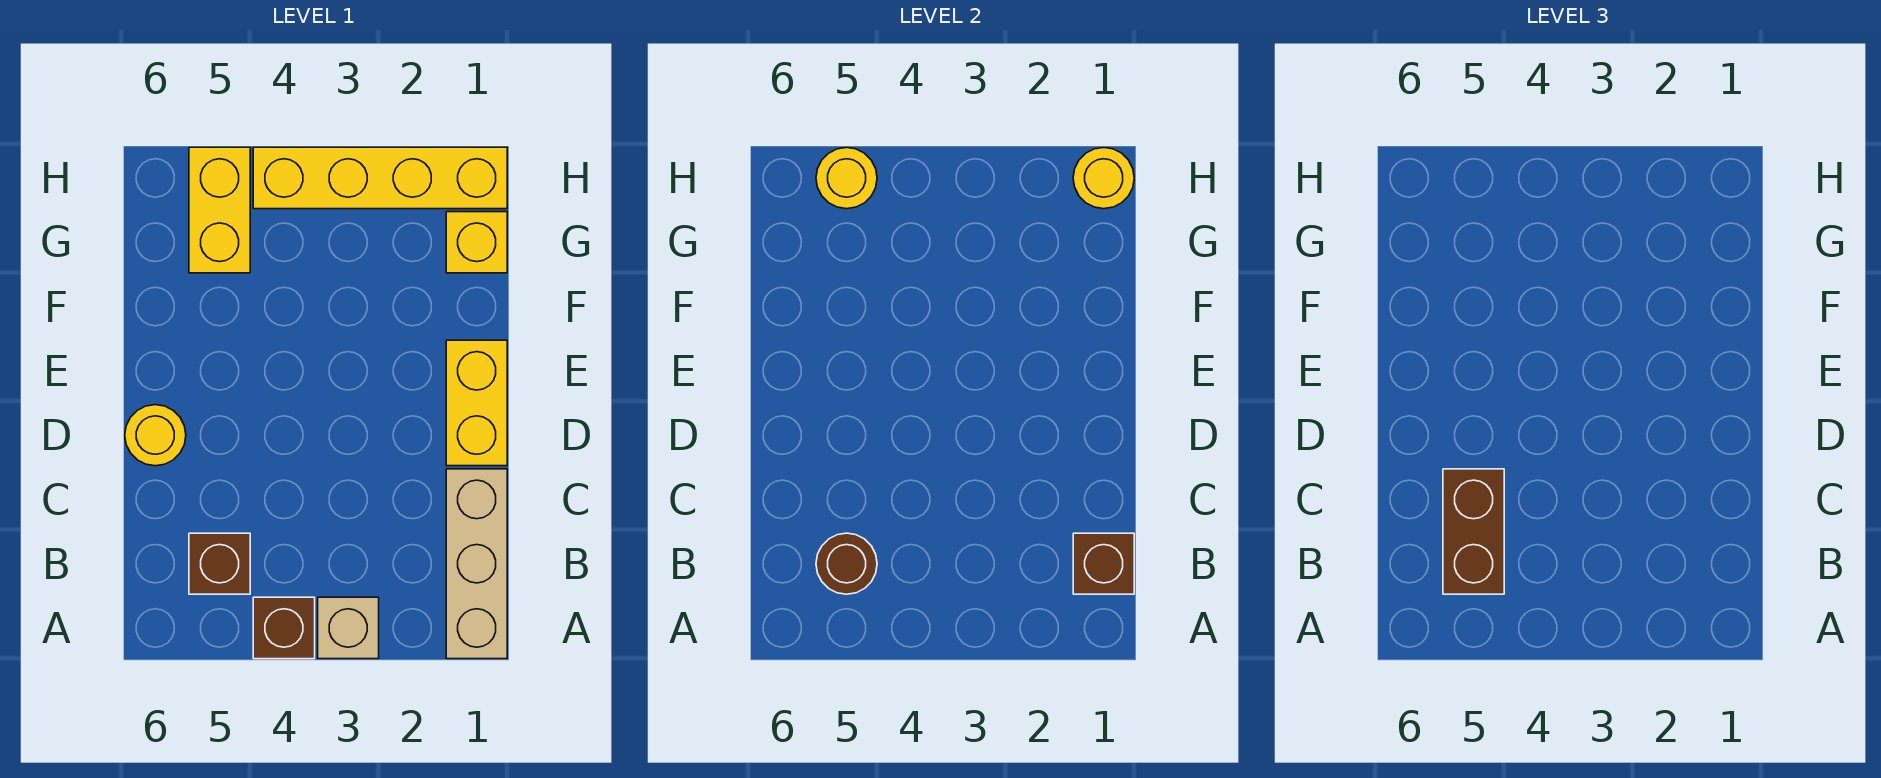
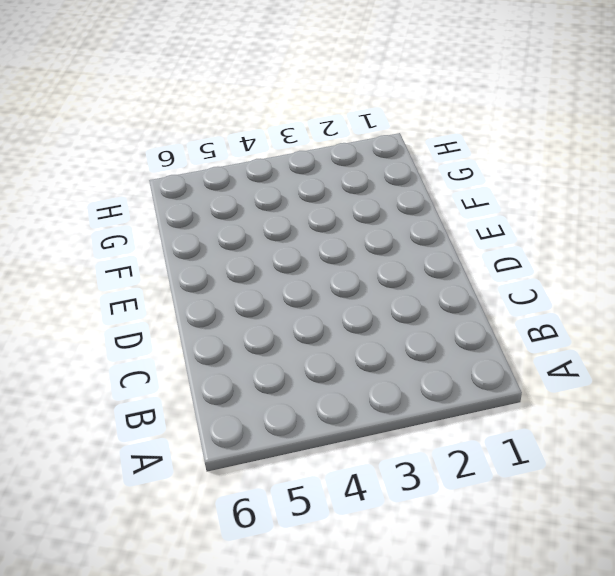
none -> tan brick A1:C1 level 1
none -> tan brick A3 level 1
none -> brown brick A4 level 1

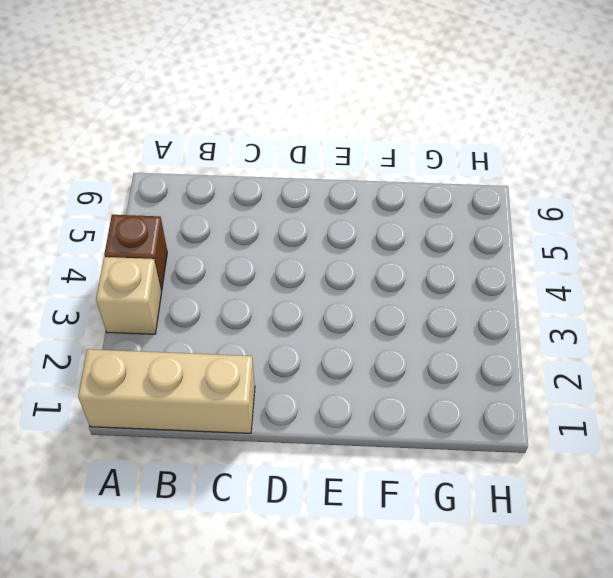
none -> brown brick B5 level 1
none -> yellow brick D1:E1 level 1
none -> yellow round brick D6 level 1

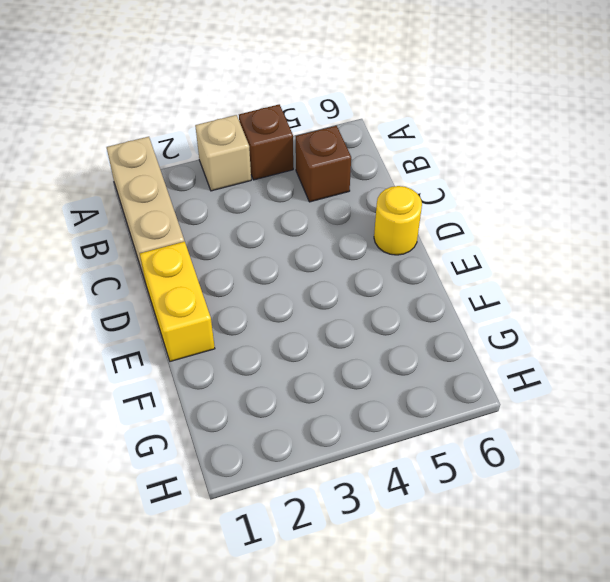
none -> yellow brick G1 level 1
none -> yellow brick G5:H5 level 1
none -> yellow brick H1:H4 level 1

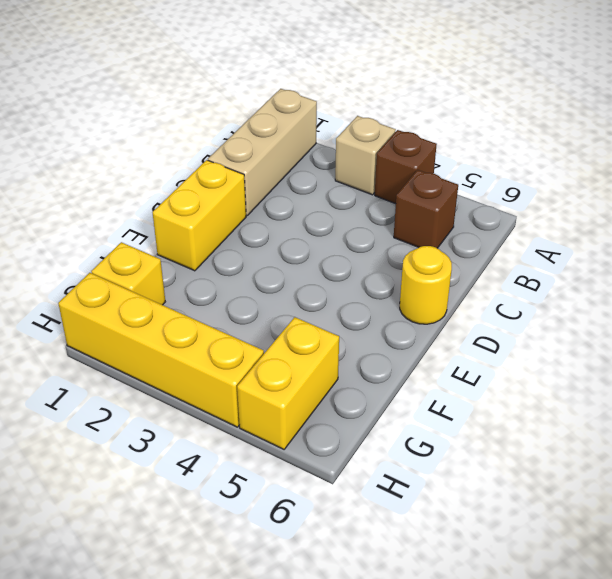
none -> brown brick B1 level 2
none -> brown round brick B5 level 2
none -> yellow round brick H1 level 2

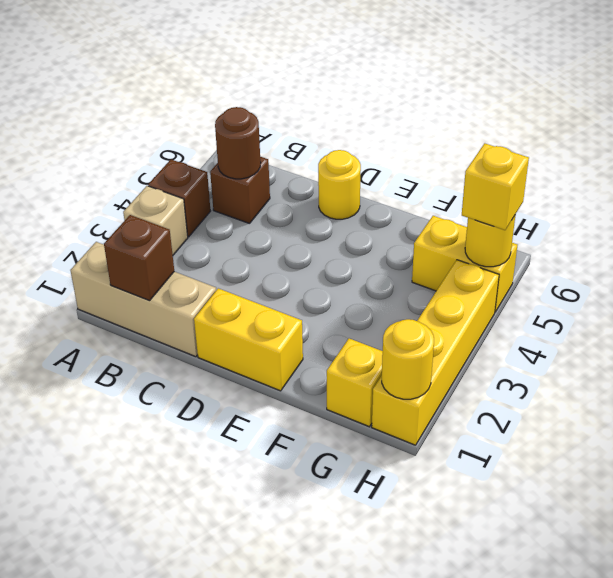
yellow brick H5 level 3 -> none
none -> brown brick B5:C5 level 3

